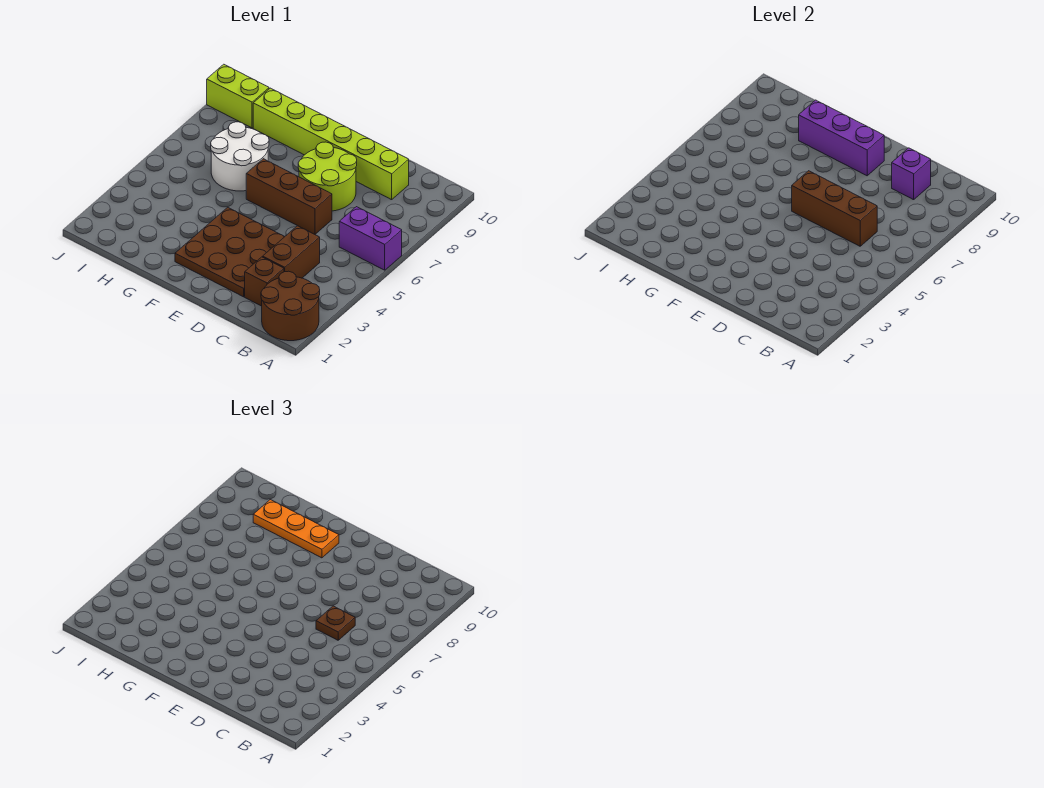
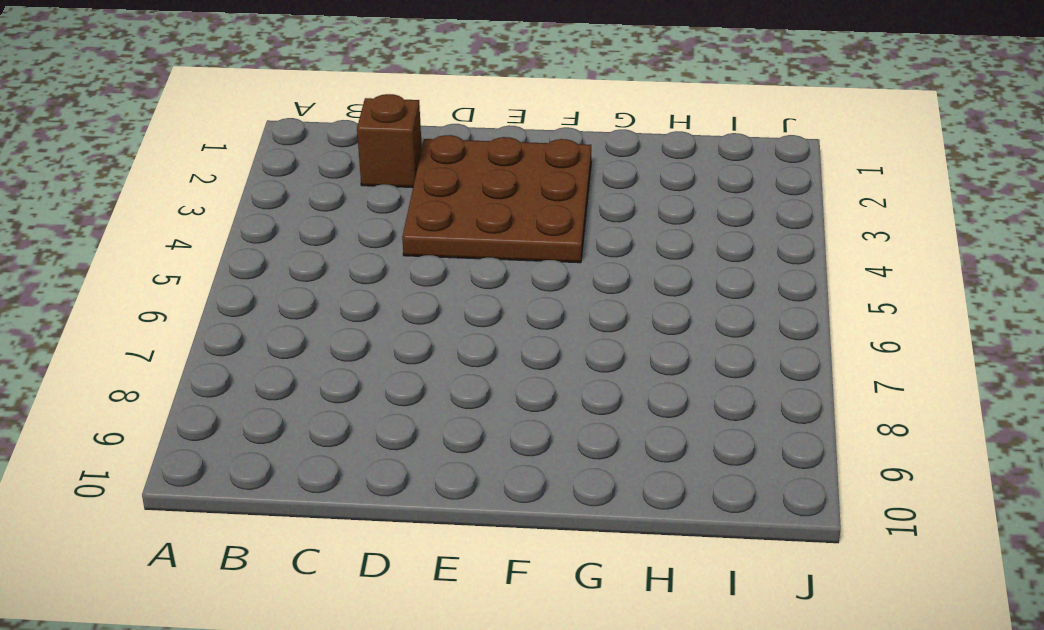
none -> brown round brick A1:B2 level 1
none -> purple brick A6:B6 level 1
none -> brown brick C3:C4 level 1

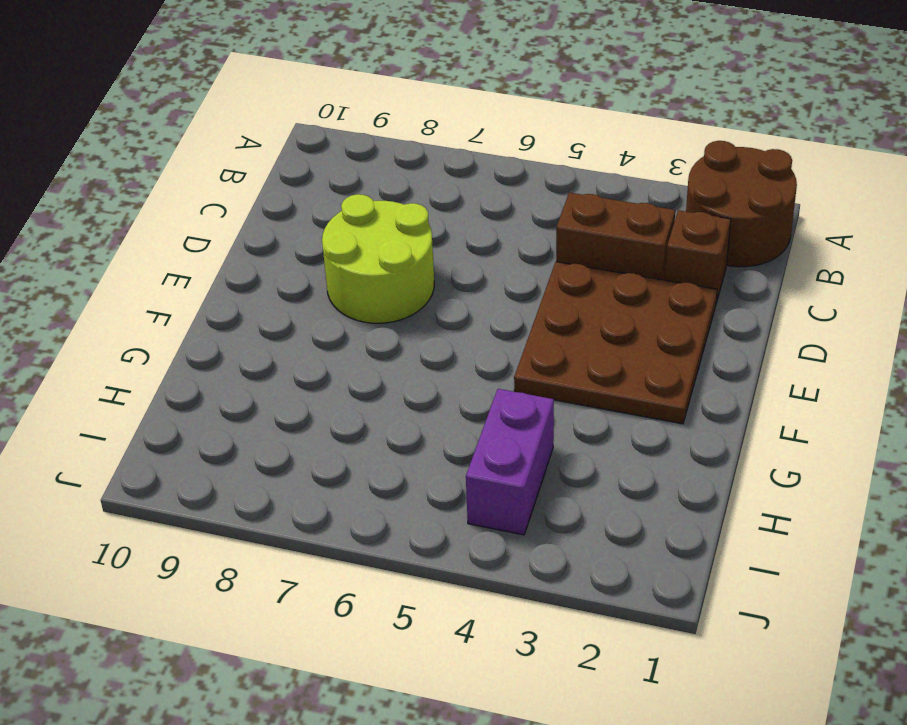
purple brick H4:I4 level 1 -> purple brick A6:B6 level 1
none -> lime brick C9:H9 level 1
none -> brown brick D6:F6 level 1
none -> white round brick G6:H7 level 1

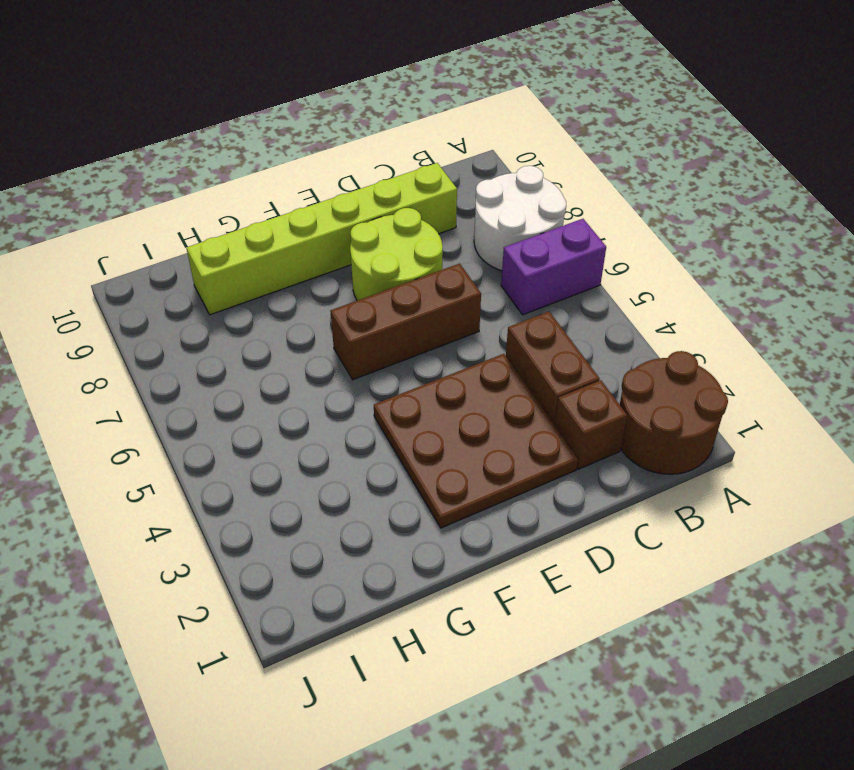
white round brick A7:B8 level 1 -> white round brick G6:H7 level 1
none -> lime brick I9:J9 level 1
none -> brown brick C6:E6 level 2
none -> purple brick C9 level 2

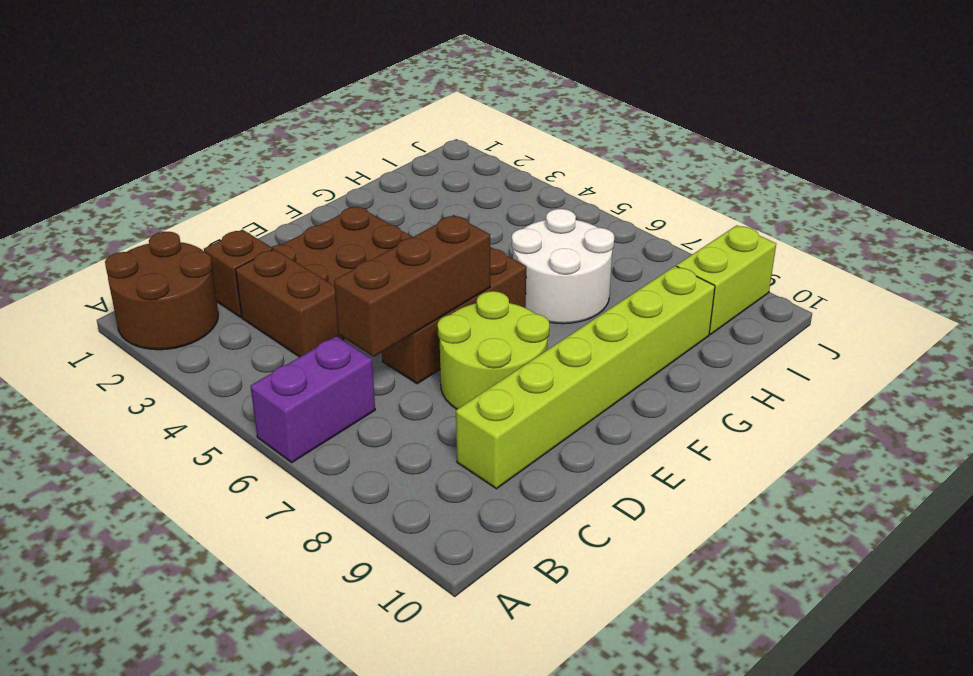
none -> purple brick C9 level 2
none -> purple brick E9:G9 level 2
none -> brown plate C6 level 3

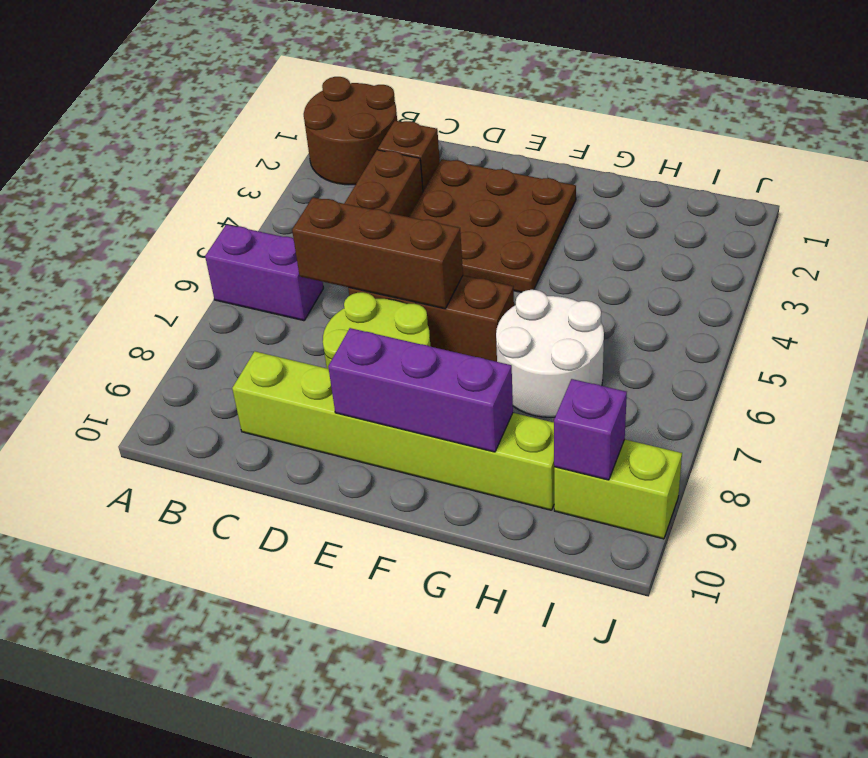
purple brick I9 level 2 -> purple brick C9 level 2
none -> brown plate C6 level 3
none -> orange plate F9:H9 level 3

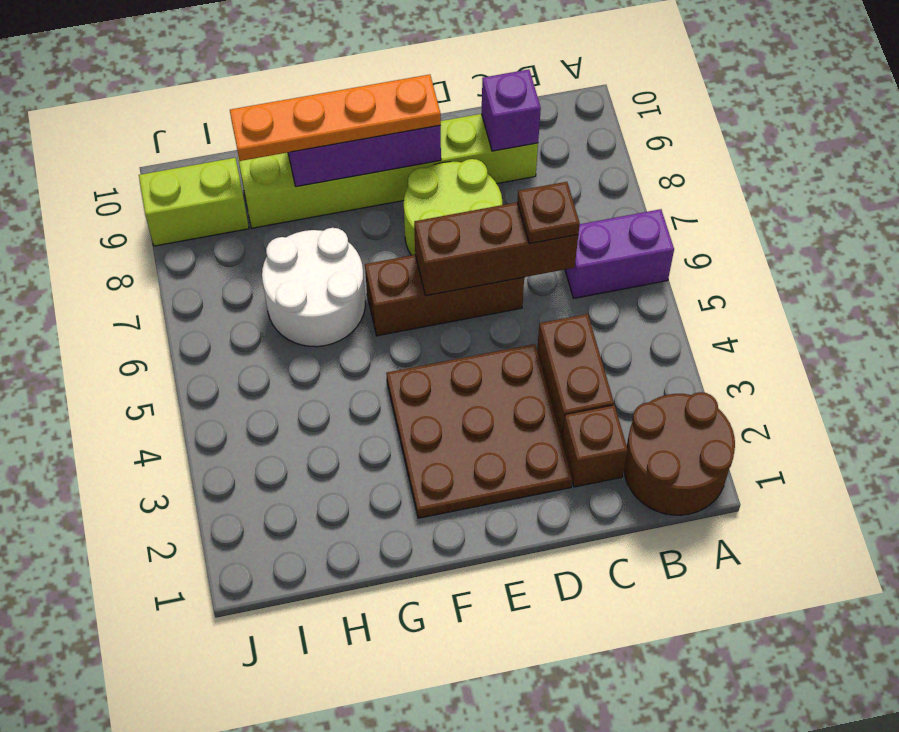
orange plate E9:H9 level 3 -> orange plate F9:H9 level 3

